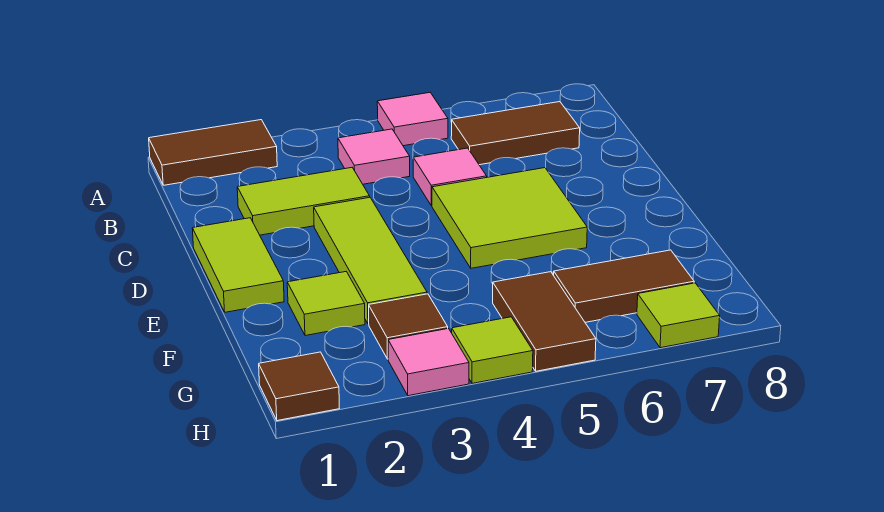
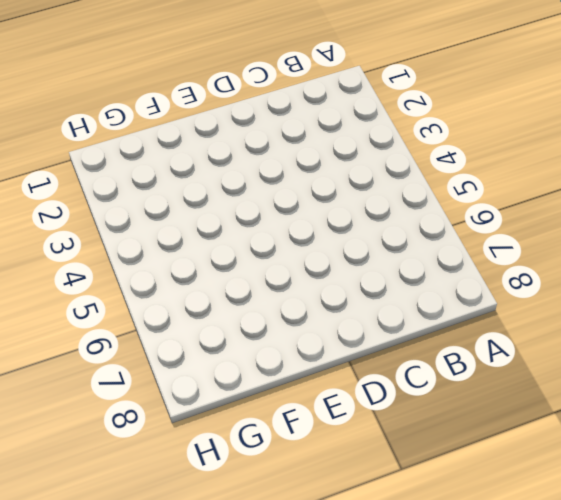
none -> brown tile A1:A2 level 1
none -> pink tile A5 level 1
none -> pink tile B4 level 1

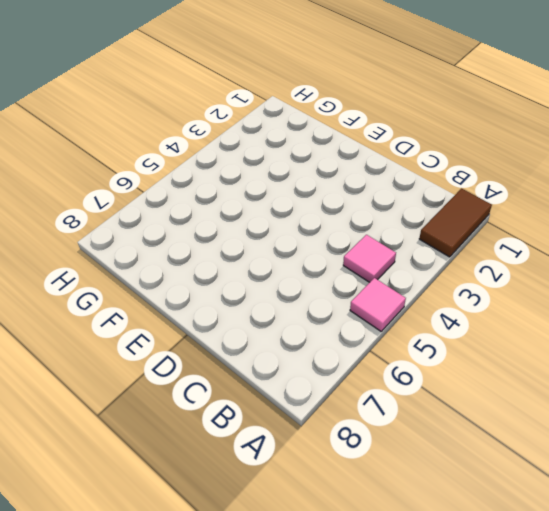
none -> brown tile B6:B7 level 1
none -> lime tile C2:C3 level 1
none -> pink tile C5 level 1

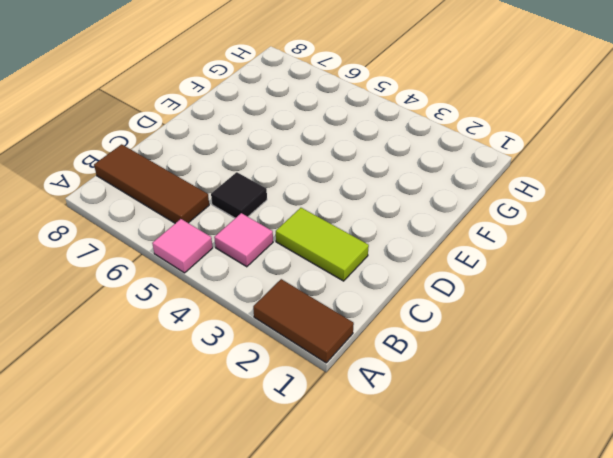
brown tile B6:B8 level 1 -> brown tile B6:B7 level 1
black tile C5 level 1 -> pink tile C5 level 1
none -> lime tile D1:E1 level 1
none -> lime tile D3:F3 level 1
none -> lime tile D5:E6 level 1

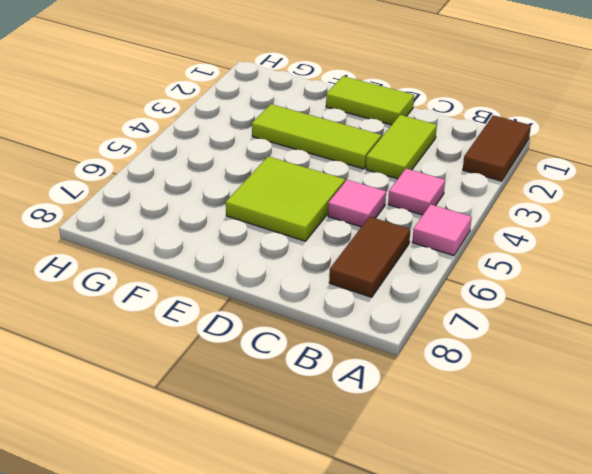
none -> lime tile F2 level 1
none -> brown tile G3 level 1
none -> brown tile G5:H5 level 1

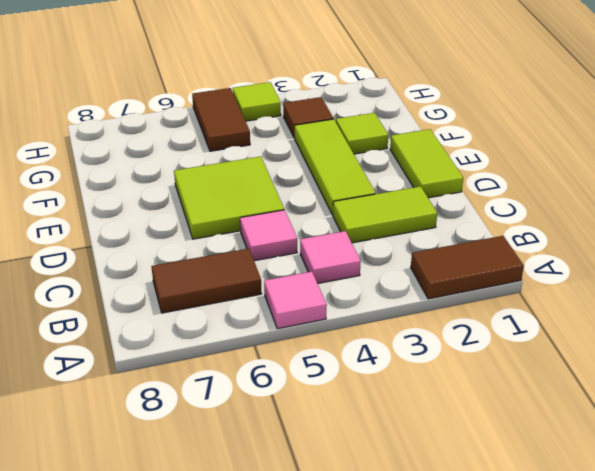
none -> brown tile G6:G7 level 1
none -> brown tile H1 level 1
none -> pink tile H3 level 1

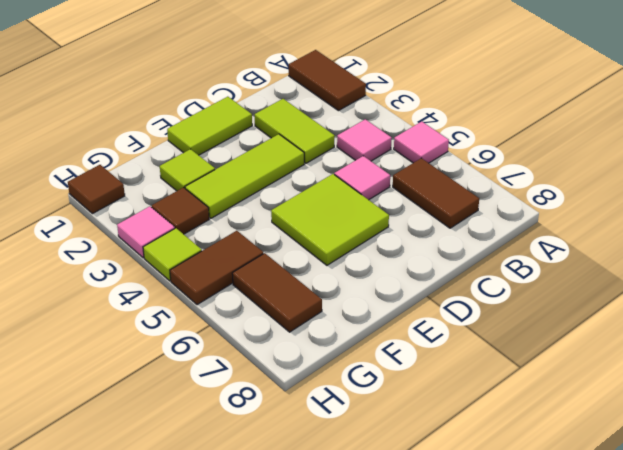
none -> lime tile H7 level 1

